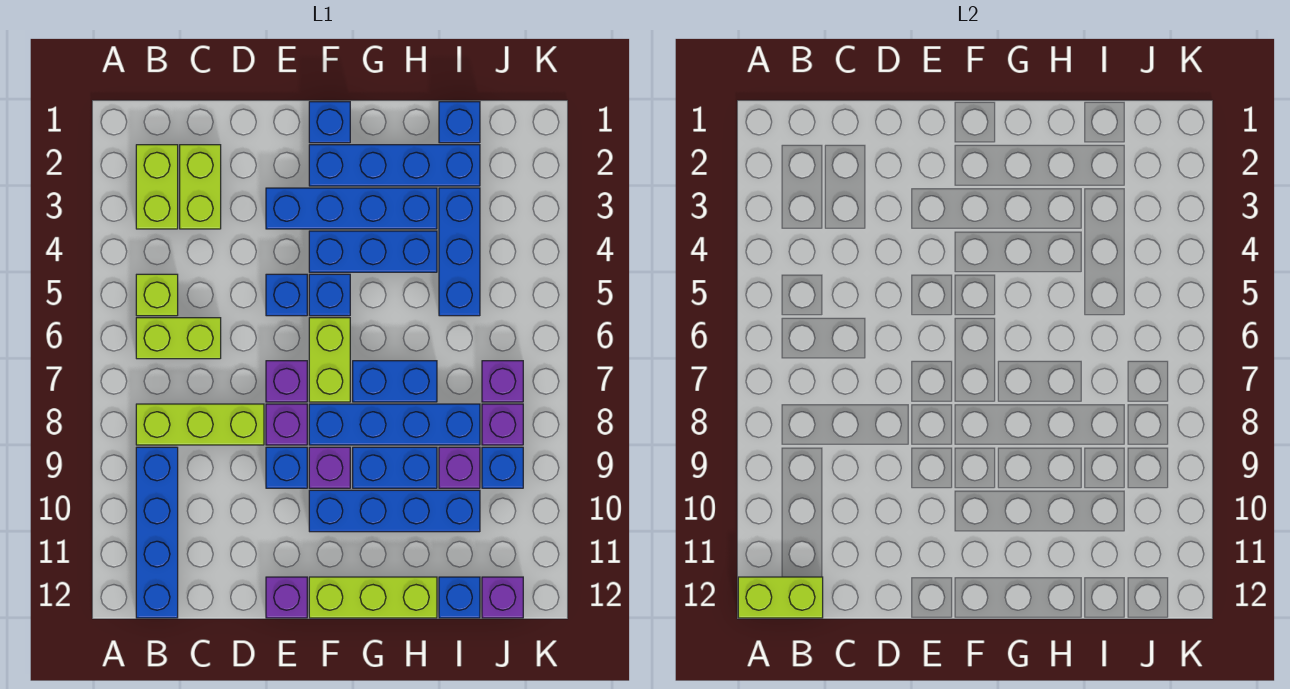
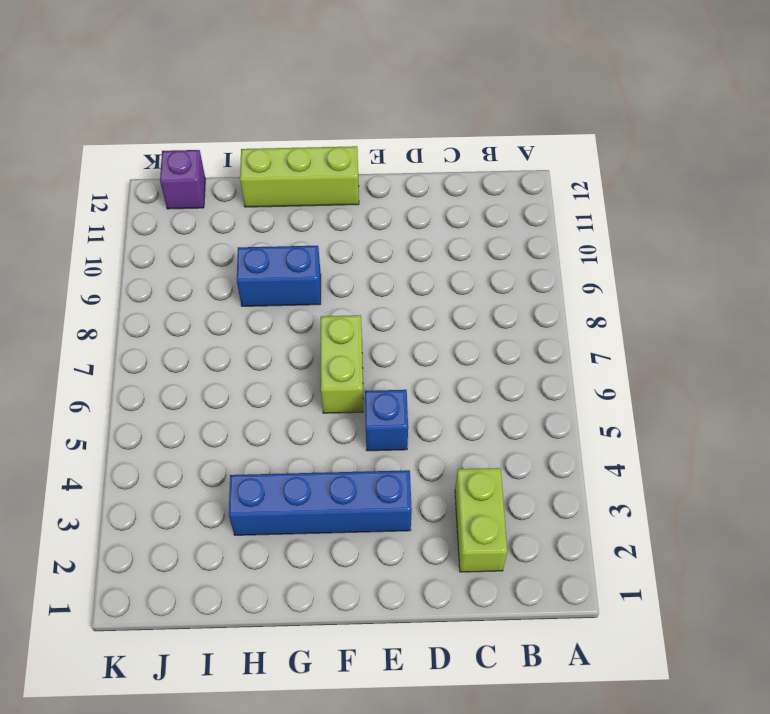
none -> lime brick B2:B3 level 1
none -> lime brick B5 level 1
none -> lime brick B6:C6 level 1
none -> lime brick B8:D8 level 1

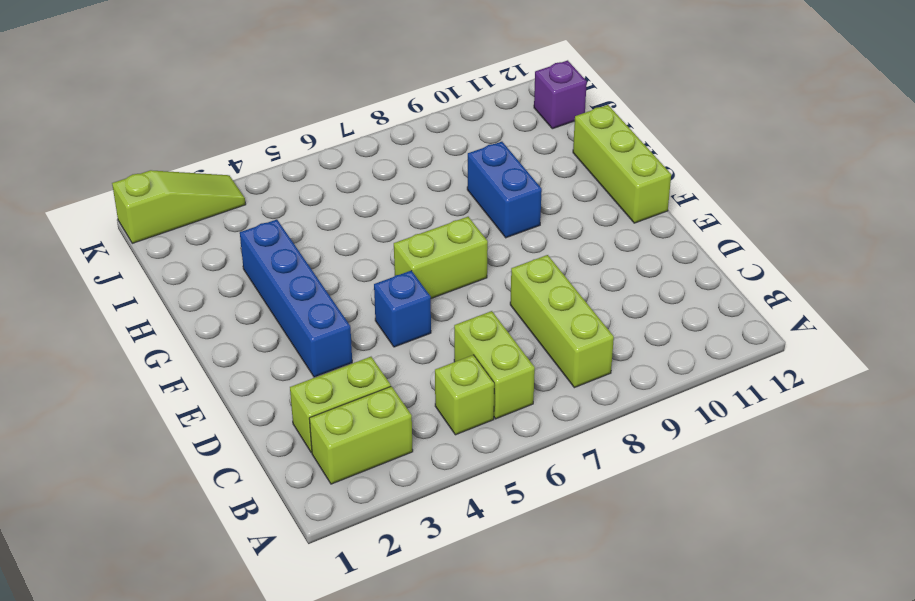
lime slope K1:K3 level 1 top 1 -> none
none -> blue brick B9:B12 level 1
none -> purple brick E7 level 1
none -> purple brick E8 level 1
none -> blue brick E9 level 1

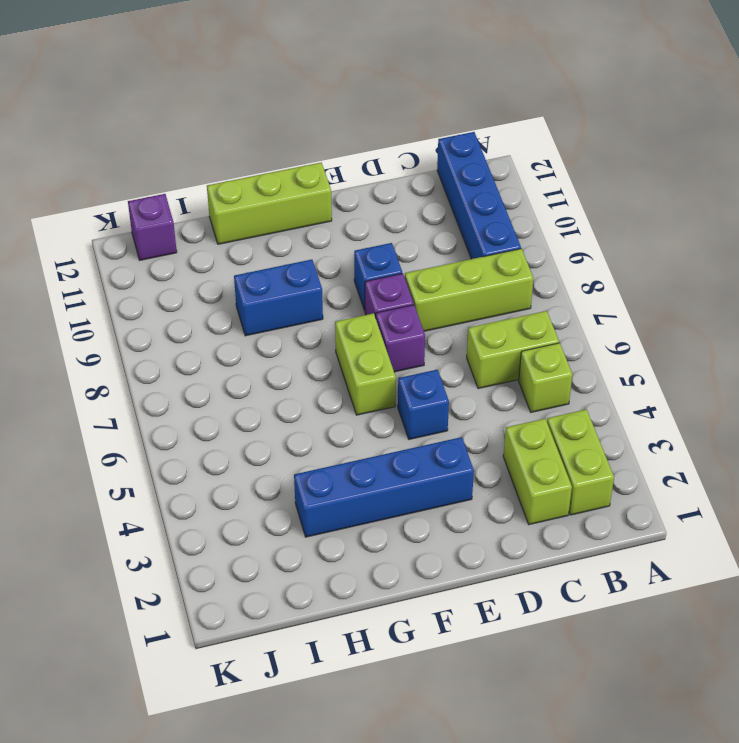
none -> purple brick E12 level 1
none -> blue brick F1 level 1
none -> blue brick F2:I2 level 1
none -> blue brick F4:H4 level 1

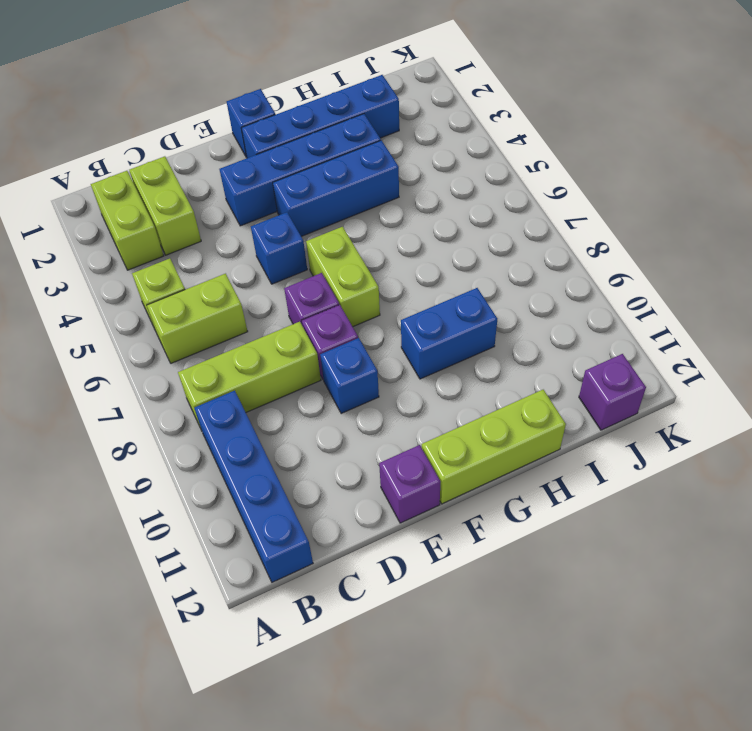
none -> blue brick F5 level 1
none -> blue brick F8:I8 level 1
none -> purple brick F9 level 1
none -> blue brick F10:I10 level 1

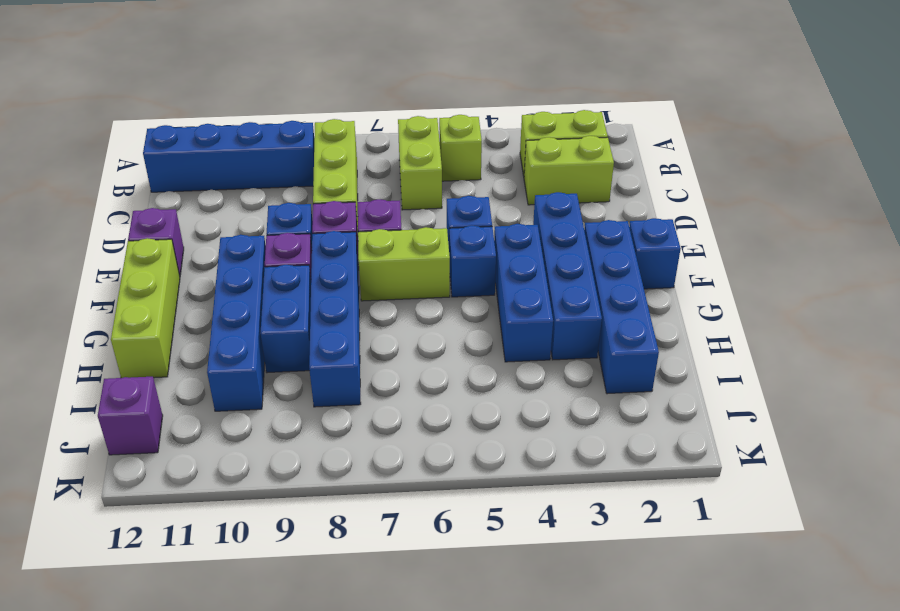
none -> blue brick G7:H7 level 1
none -> blue brick I1 level 1
none -> blue brick I3:I5 level 1
none -> purple brick I9 level 1

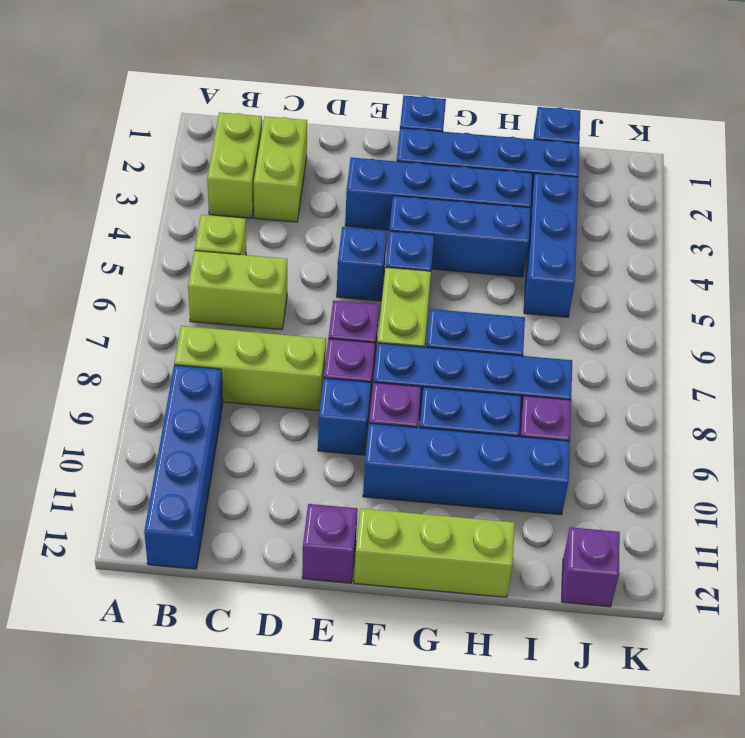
none -> blue brick I12 level 1
none -> purple brick J7 level 1
none -> purple brick J8 level 1
none -> blue brick J9 level 1

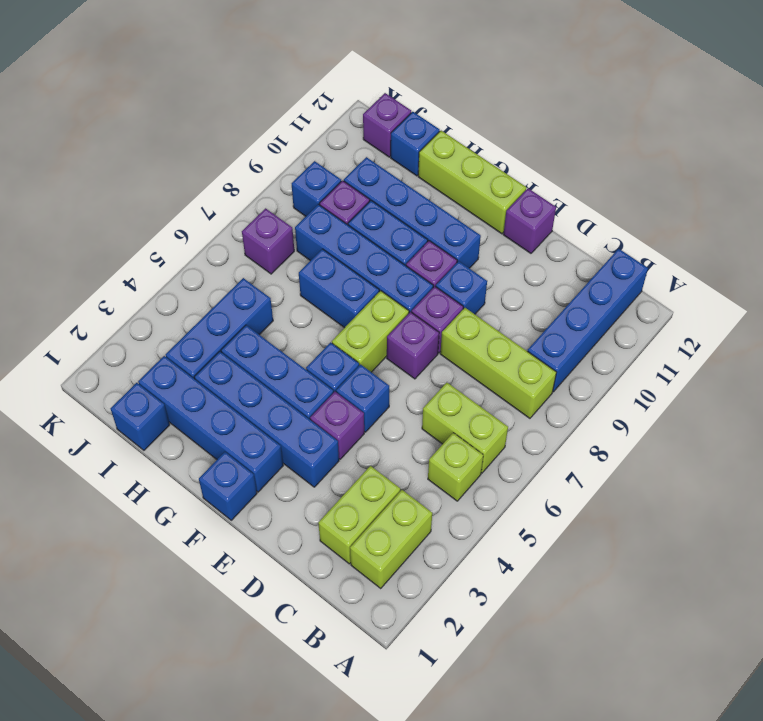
purple brick E4 level 1 -> purple brick J8 level 1
none -> lime brick A12:B12 level 2

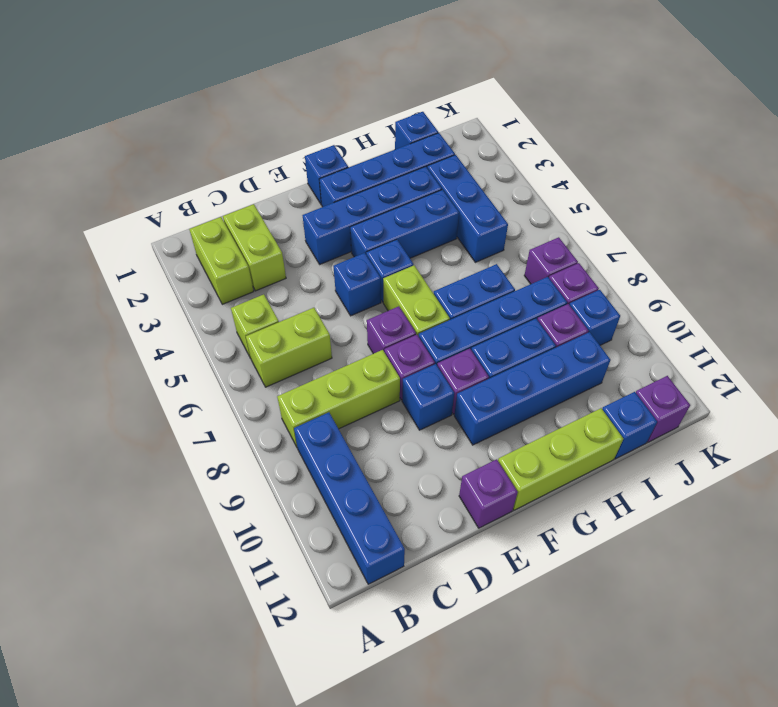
none -> lime brick A12:B12 level 2

